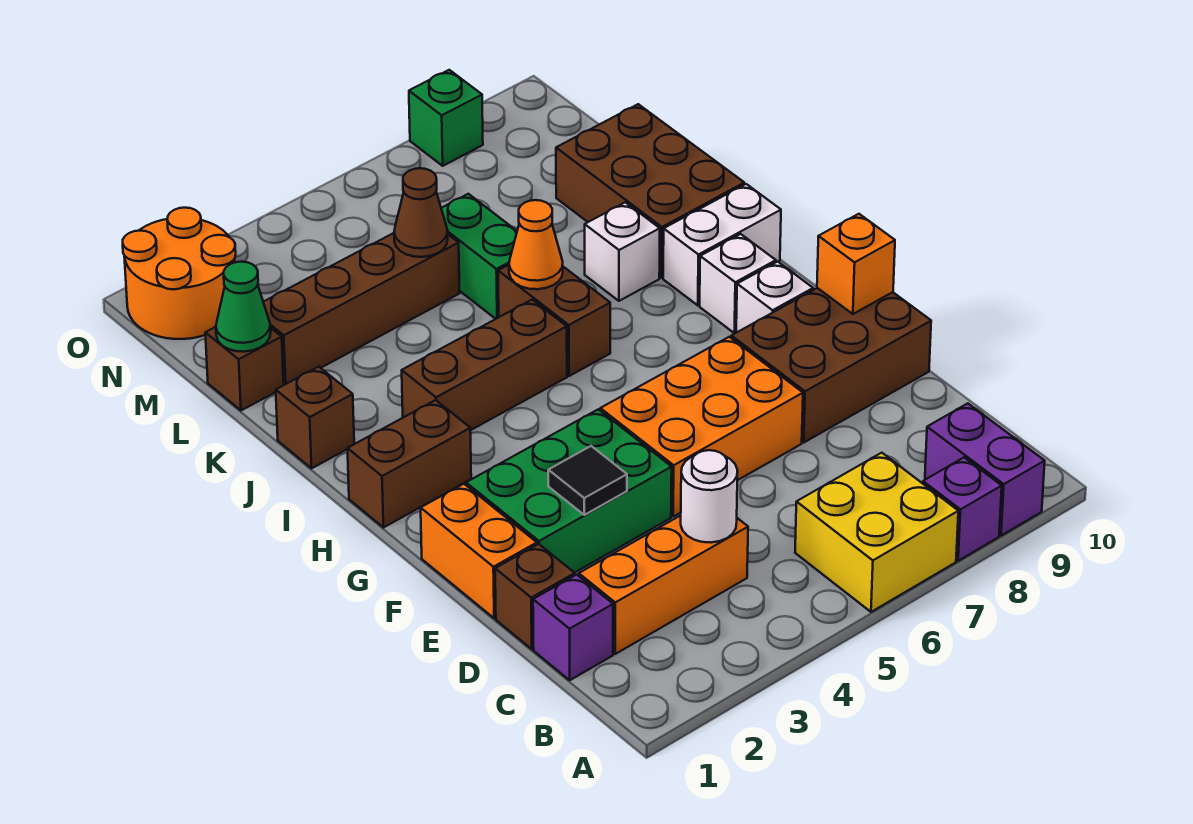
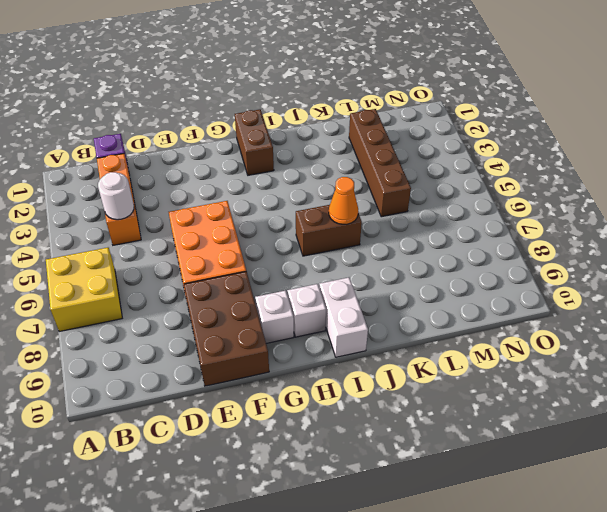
none -> purple brick A8 level 1
none -> purple brick A9:B9 level 1
none -> brown brick D1 level 1
none -> orange brick E1:F1 level 1

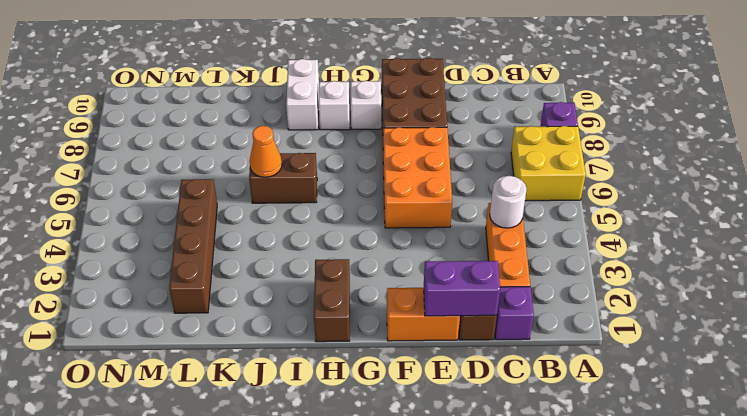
purple brick D1:E1 level 2 -> purple brick A9:B9 level 1
none -> green brick E2:F4 level 1
none -> brown brick I3:I5 level 1
none -> brown brick J1 level 1
none -> white brick J8 level 1

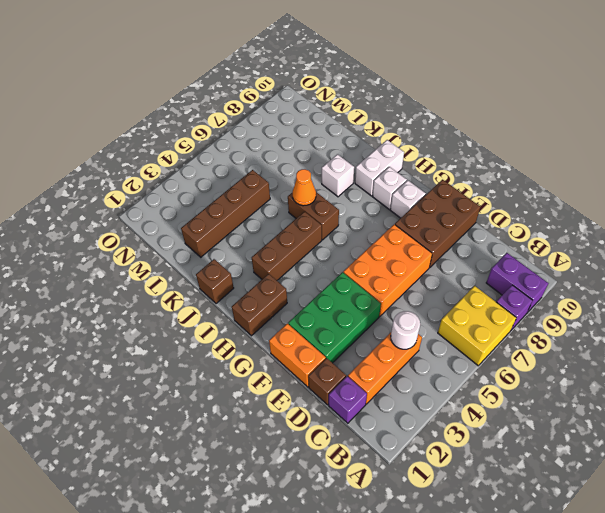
none -> brown brick J9:L10 level 1
none -> green brick K6:L6 level 1
none -> brown brick L1 level 1
none -> orange round brick N1:O2 level 1

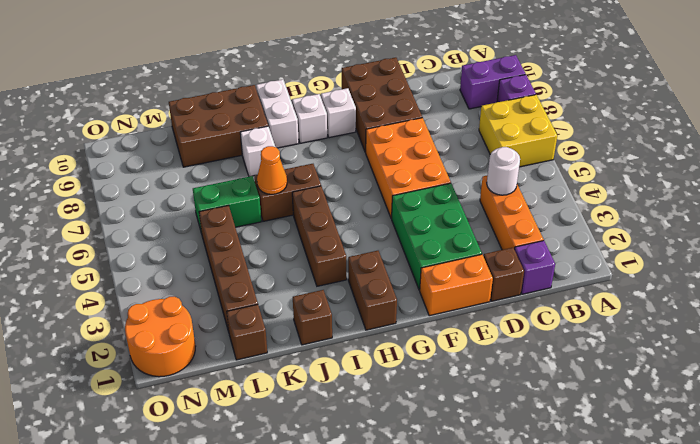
none -> green brick O8 level 1
none -> black tile E3 level 2
none -> orange brick F10 level 2
none -> green cone L1 level 2

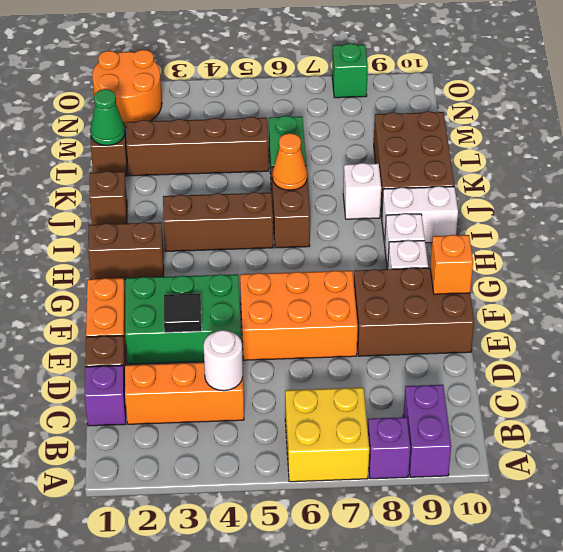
none -> brown cone L5 level 2

